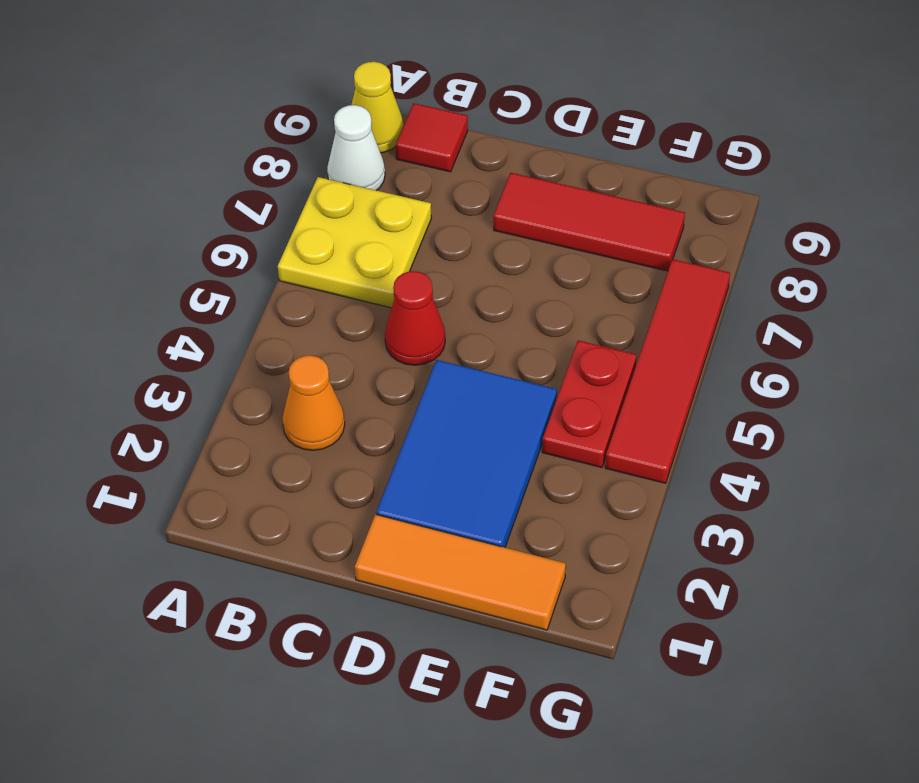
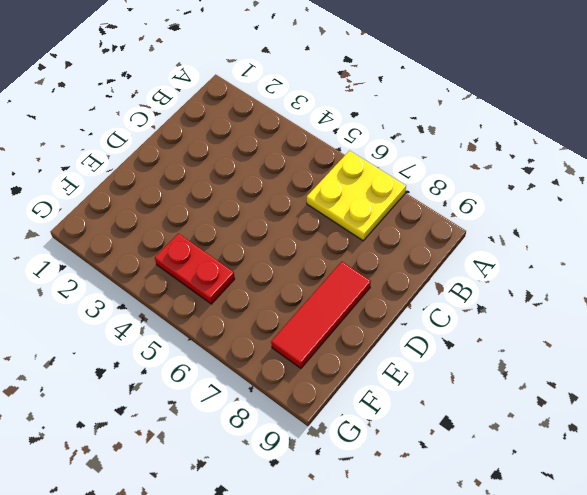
none -> white cone A8 level 1
none -> yellow cone A9 level 1

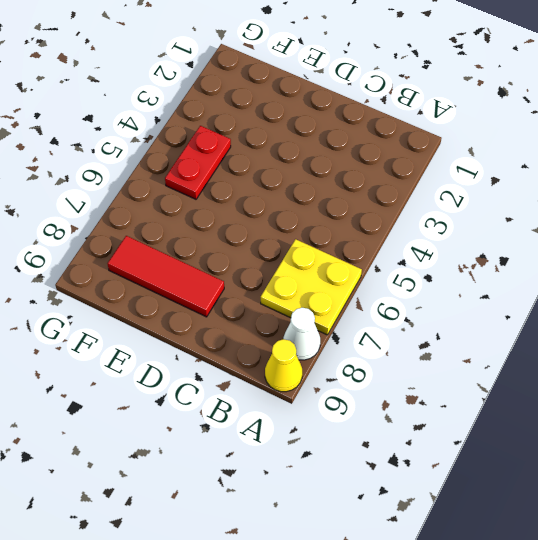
none -> orange cone B3 level 1
none -> red tile B9 level 1

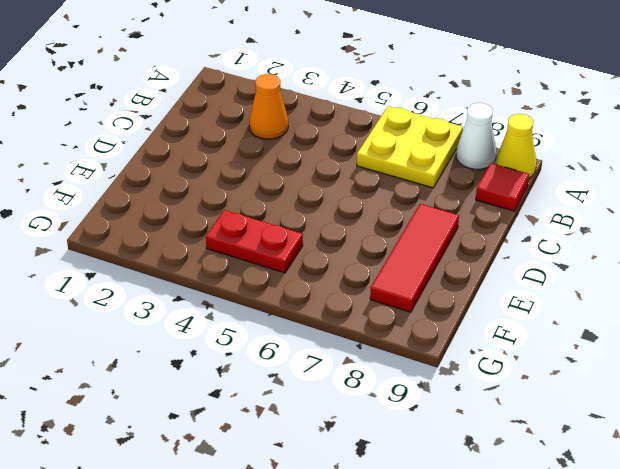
none -> red cone C5 level 1
none -> orange tile D1:F1 level 1

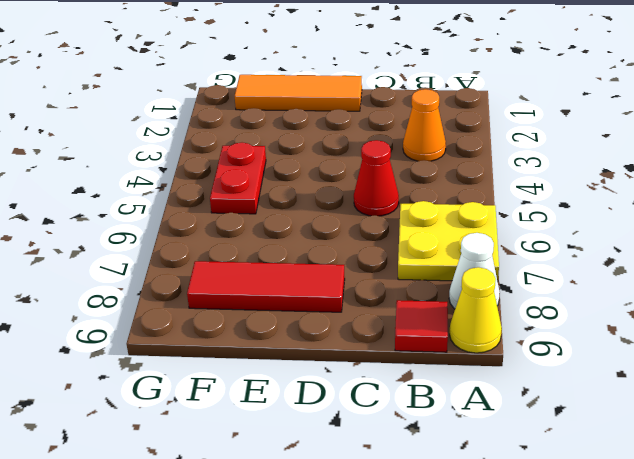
none -> blue tile D2:E4 level 1
none -> red tile G4:G7 level 1

